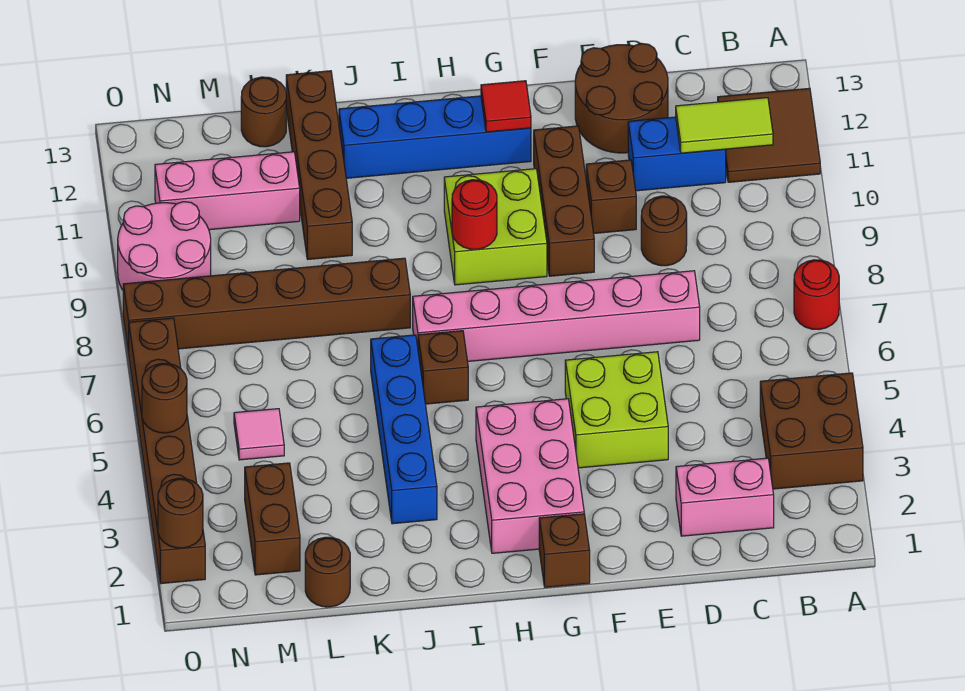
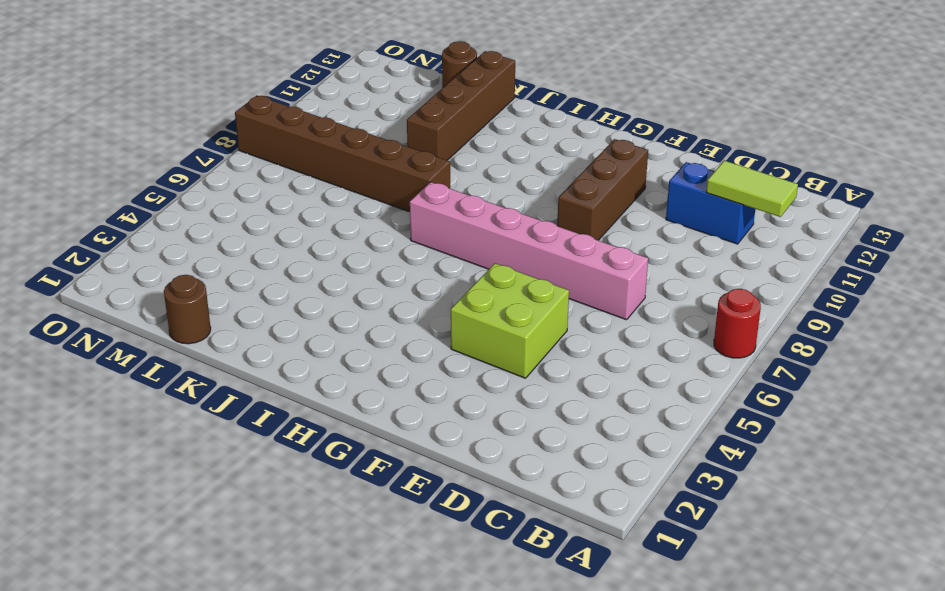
none -> brown brick A3:B4 level 1
none -> brown tile A11:B12 level 1
none -> pink brick C2:D2 level 1
none -> brown round brick D9 level 1

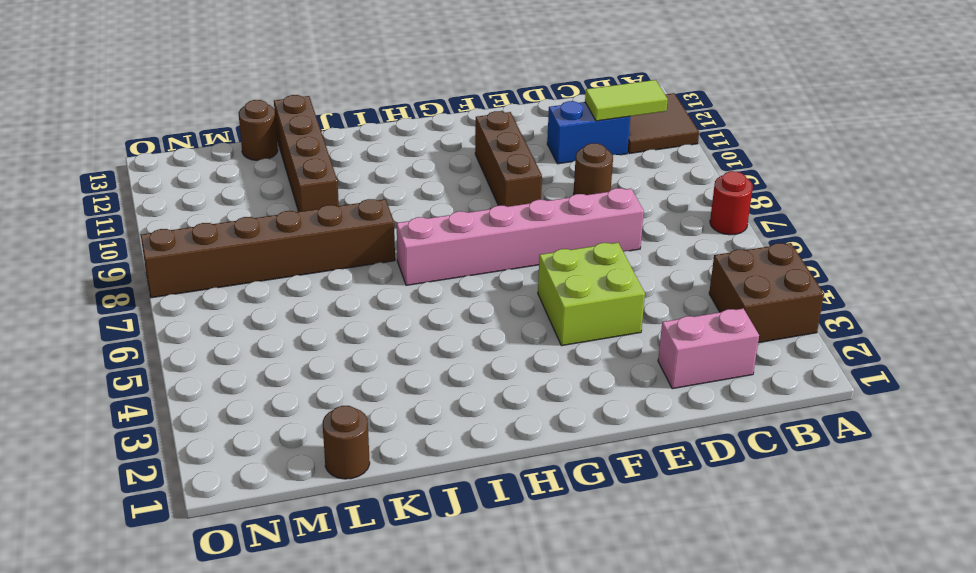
none -> brown round brick D12:E13 level 1
none -> brown brick E10 level 1
none -> brown brick G1 level 1
none -> pink brick G2:H4 level 1

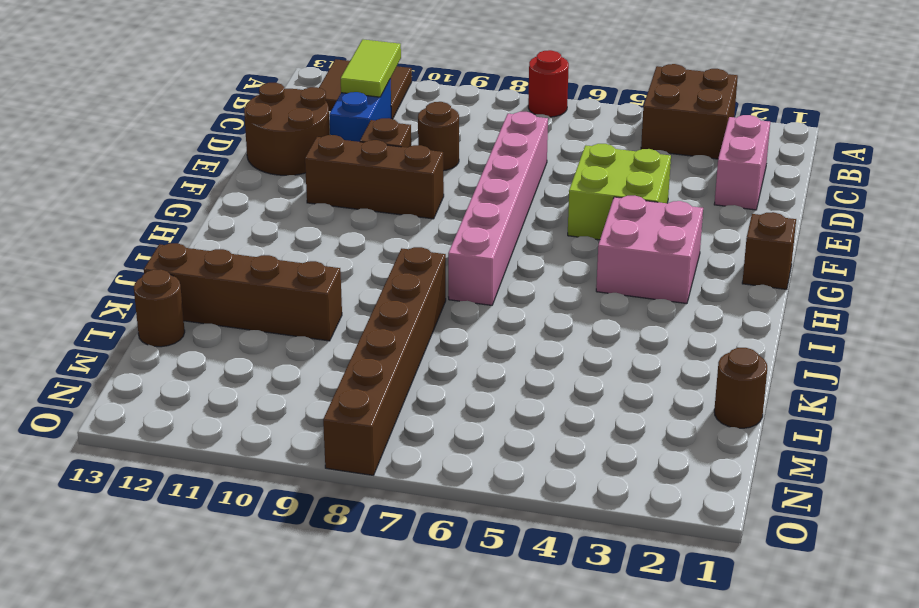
pink brick G3:H4 level 1 -> pink brick G2:H4 level 1
none -> lime brick G9:H10 level 1
none -> blue brick G12:J12 level 1
none -> brown brick I6 level 1
none -> blue brick J3:J6 level 1

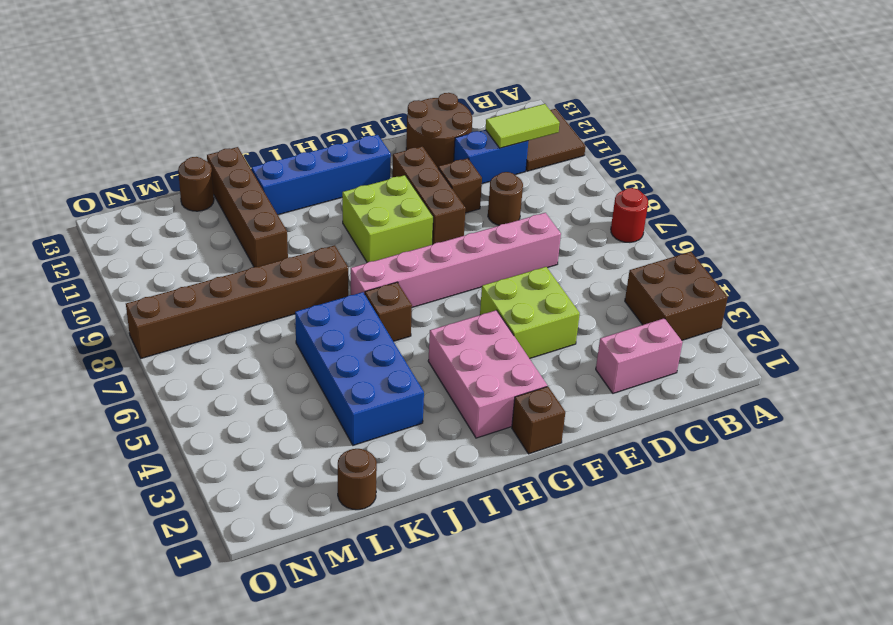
blue brick J3:K6 level 1 -> blue brick J3:J6 level 1
none -> pink brick L11:N11 level 1
none -> brown brick M2:M3 level 1
none -> pink tile M5 level 1
none -> pink round brick N9:O10 level 1

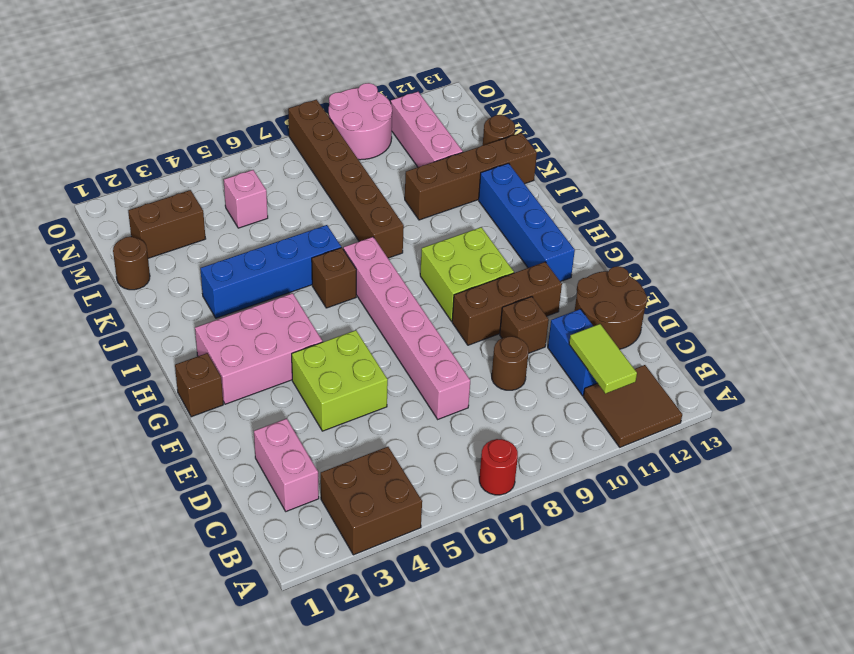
pink brick M5 level 1 -> pink tile M5 level 1
none -> brown brick O2:O7 level 1
none -> red tile G12 level 2
none -> red round brick H9 level 2
none -> brown round brick O2 level 2

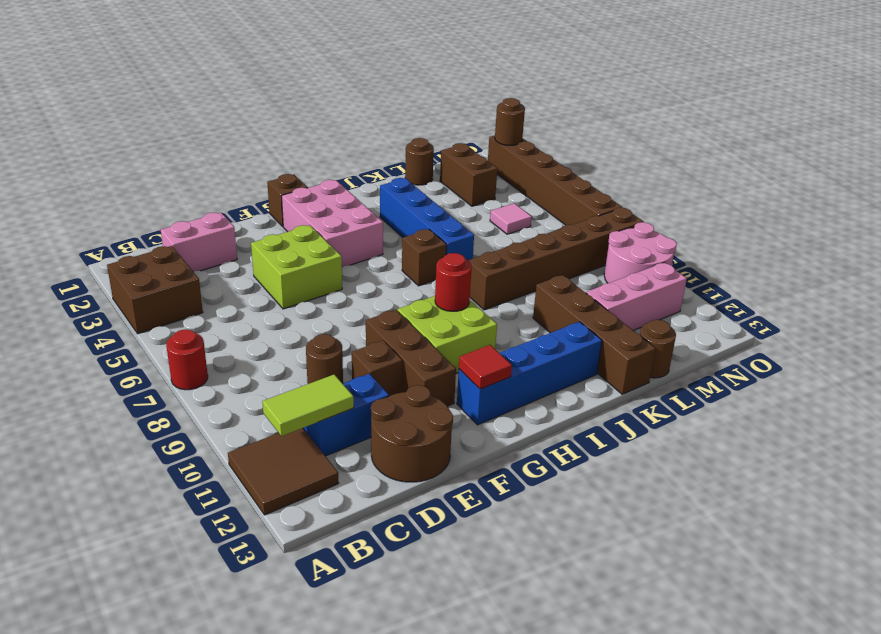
none -> pink brick D7:I7 level 1
none -> brown round brick O5 level 2

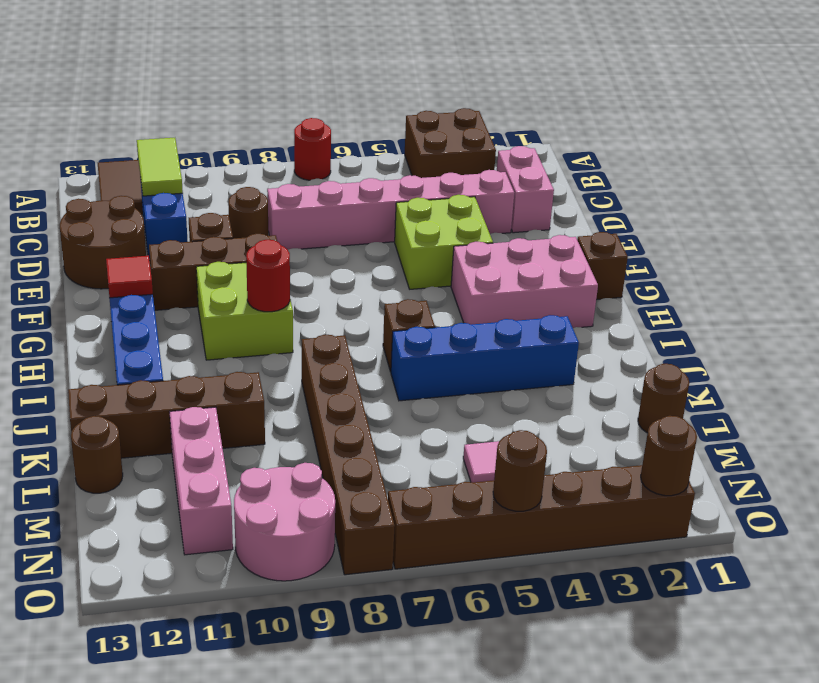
pink brick D3:D8 level 1 -> pink brick D7:I7 level 1
none -> brown brick M2:M3 level 1

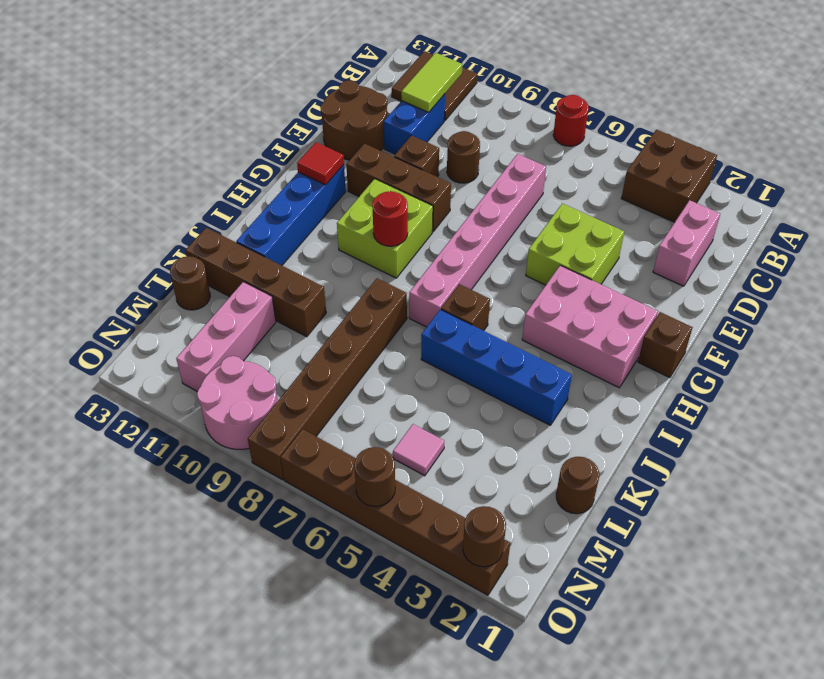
none -> brown brick M2:M3 level 1

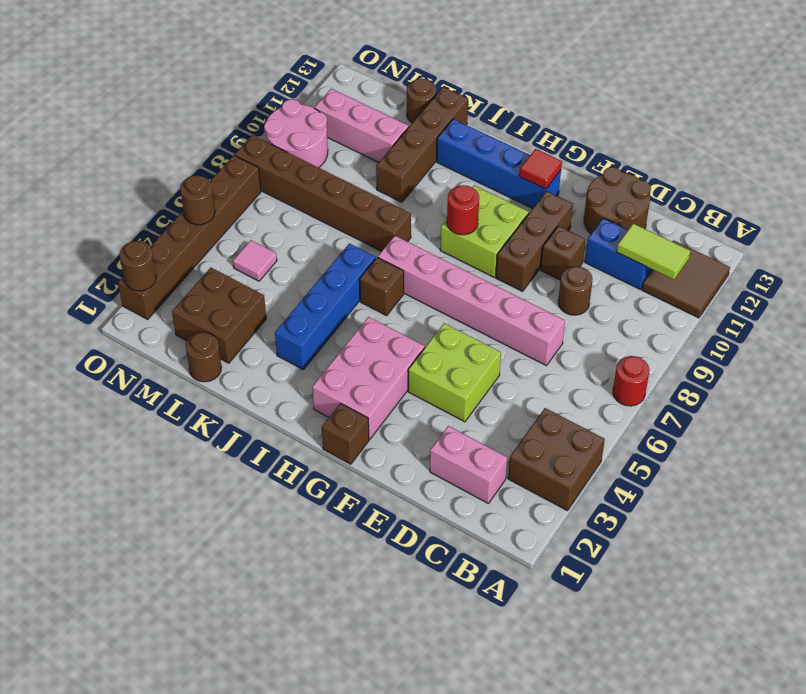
brown brick L2:M3 level 1 -> brown brick M2:M3 level 1

